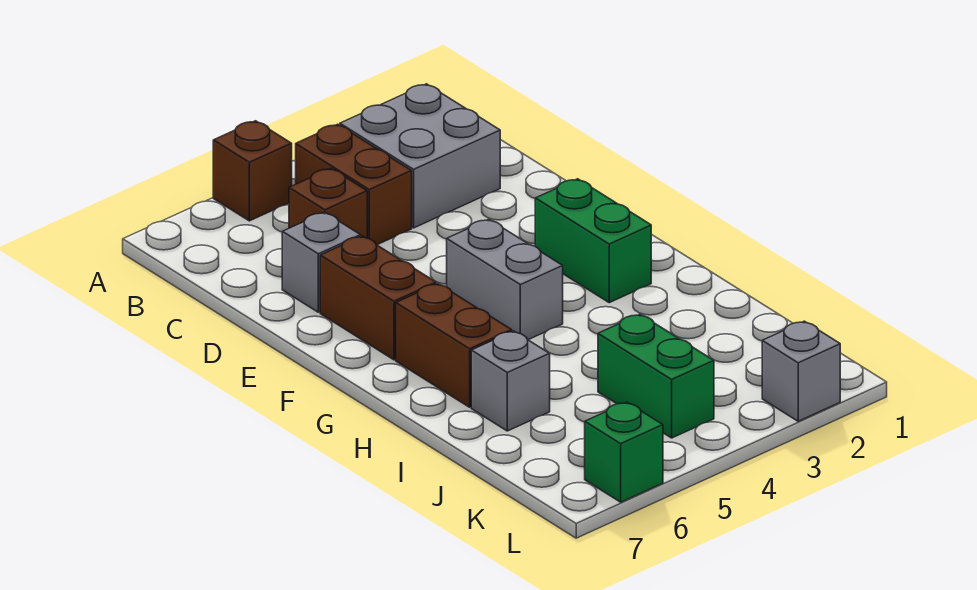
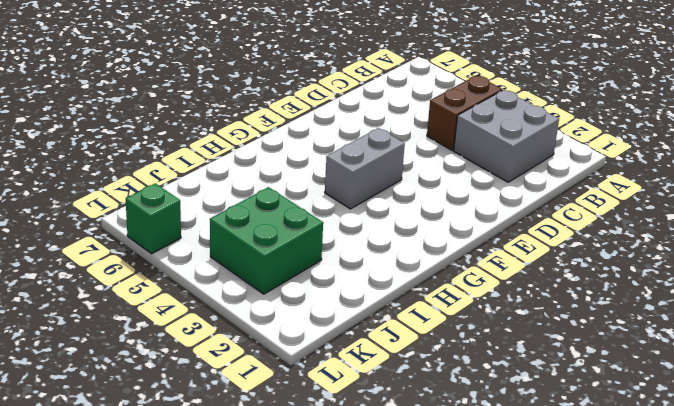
green brick J3:K4 level 1 -> green brick J4:K4 level 1
none -> brown brick A5 level 1
none -> brown brick C5 level 1
none -> grey brick D6 level 1

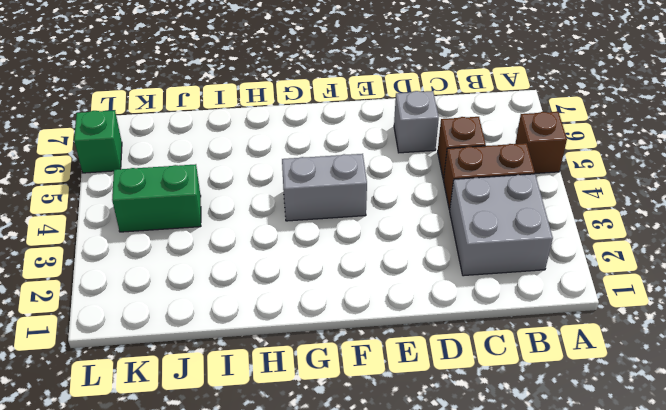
none -> brown brick E6:F6 level 1
none -> green brick F2:G2 level 1
none -> brown brick G6:H6 level 1

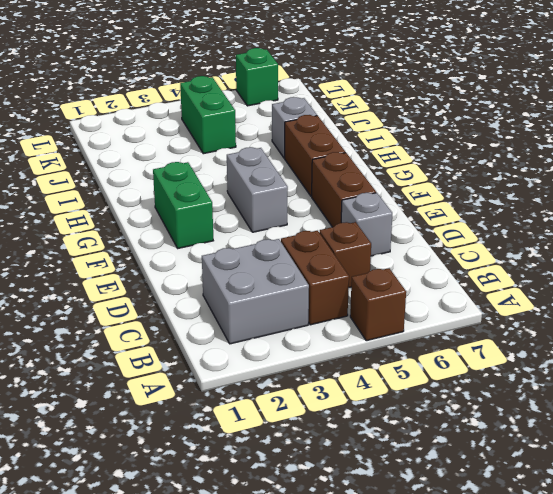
none -> grey brick L2 level 1

